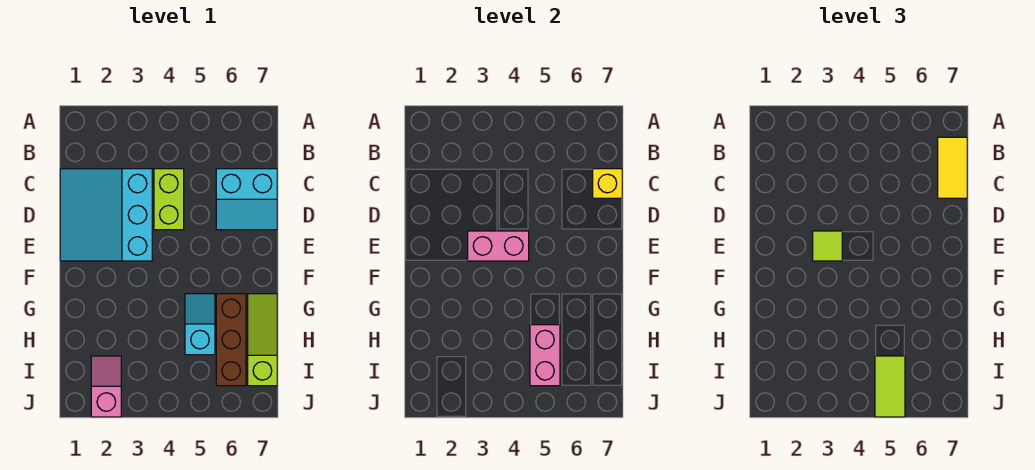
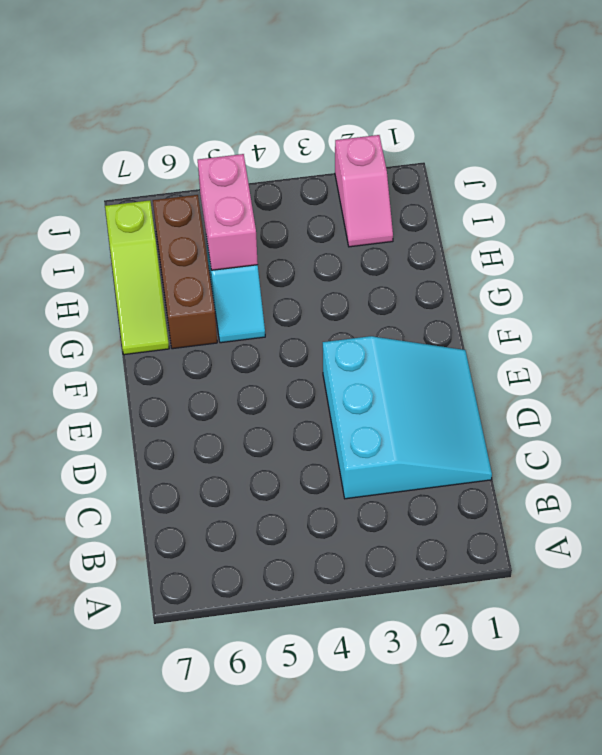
none -> lime brick C4:D4 level 1
none -> cyan slope C6:D7 level 1 top C
none -> yellow brick C7 level 2

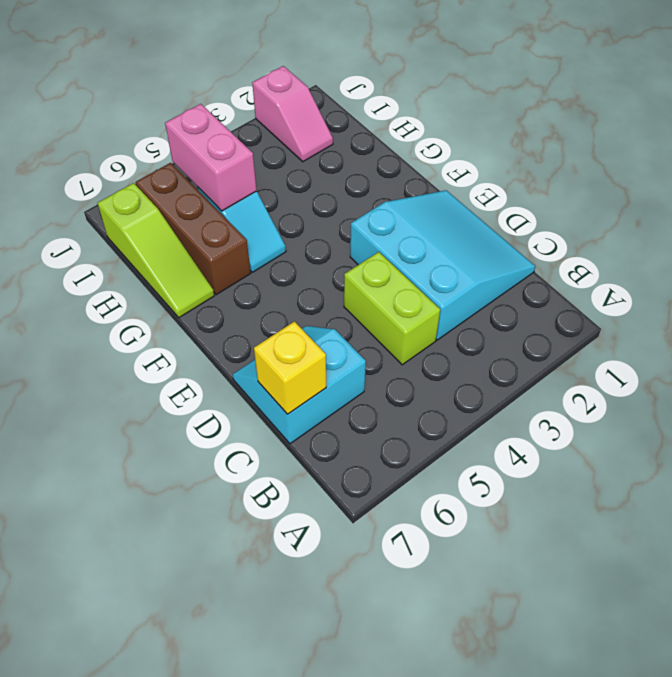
none -> pink brick E3:E4 level 2
none -> yellow tile B7:C7 level 3
none -> lime tile E3 level 3

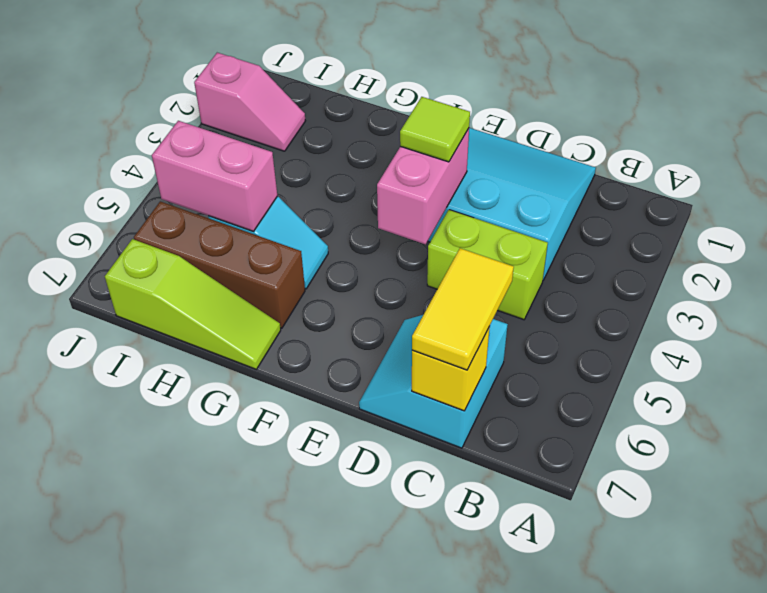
yellow tile C6:C7 level 3 -> yellow tile B7:C7 level 3
none -> lime tile I5:J5 level 3

